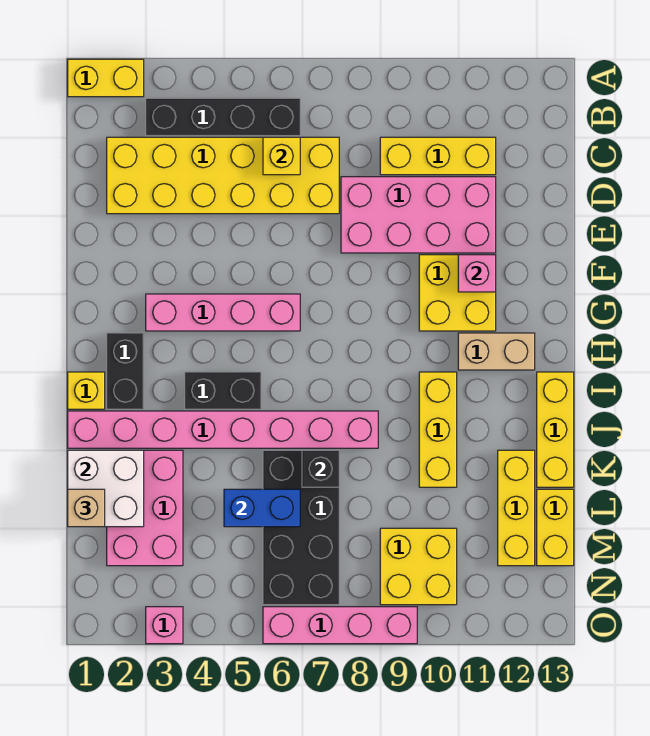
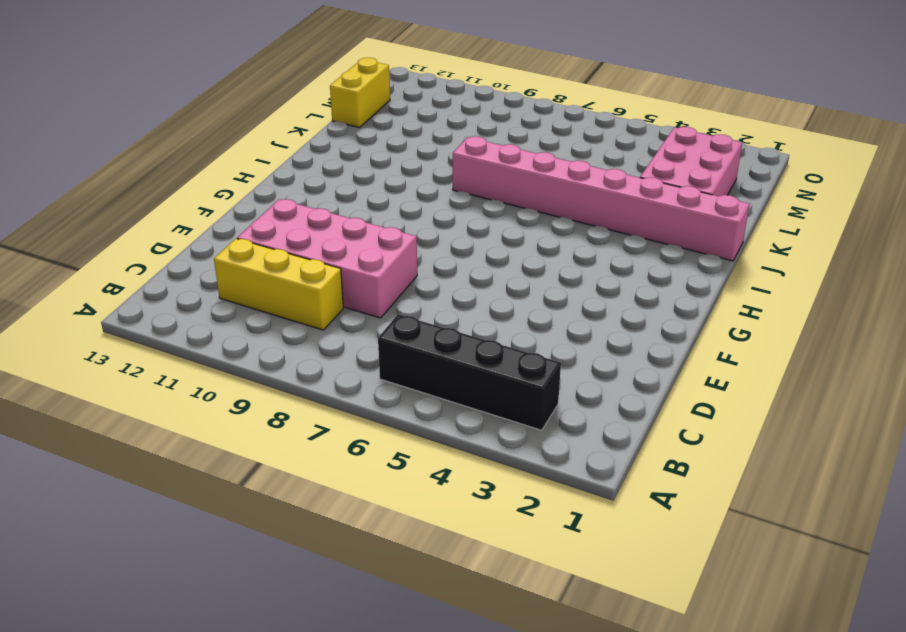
none -> yellow brick A1:A2 level 1
none -> yellow brick C2:D7 level 1
none -> yellow brick F10:G11 level 1

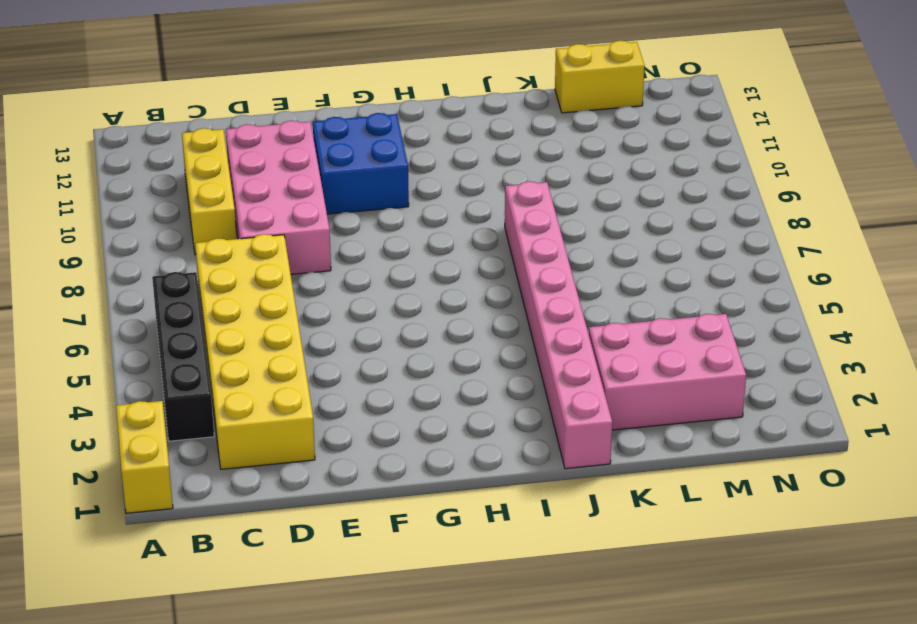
blue brick F10:G11 level 1 -> yellow brick F10:G11 level 1
none -> pink brick G3:G6 level 1
none -> black brick H2:I2 level 1
none -> tan brick H11:H12 level 1

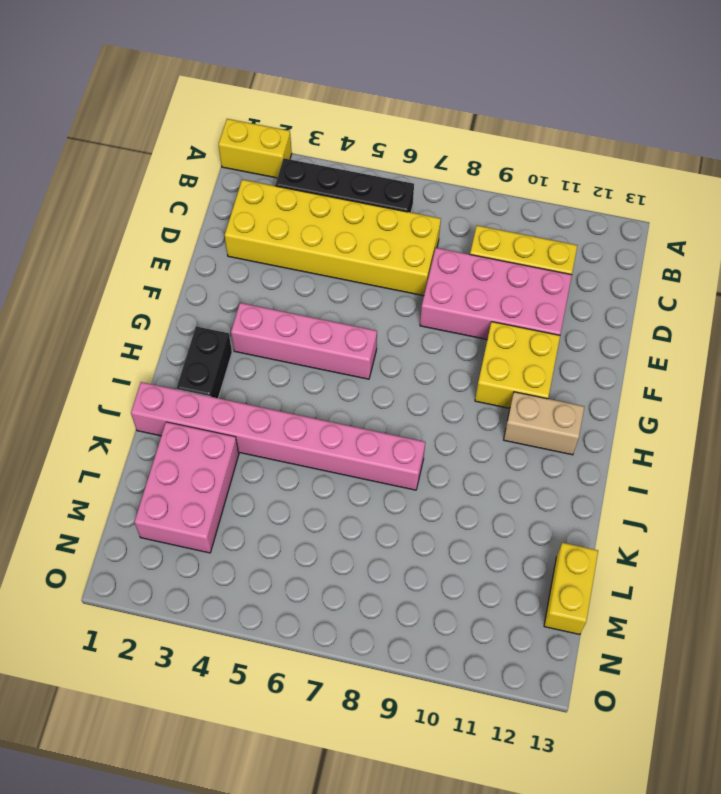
none -> yellow brick I1 level 1
none -> black brick I4:I5 level 1
none -> yellow brick I10:K10 level 1

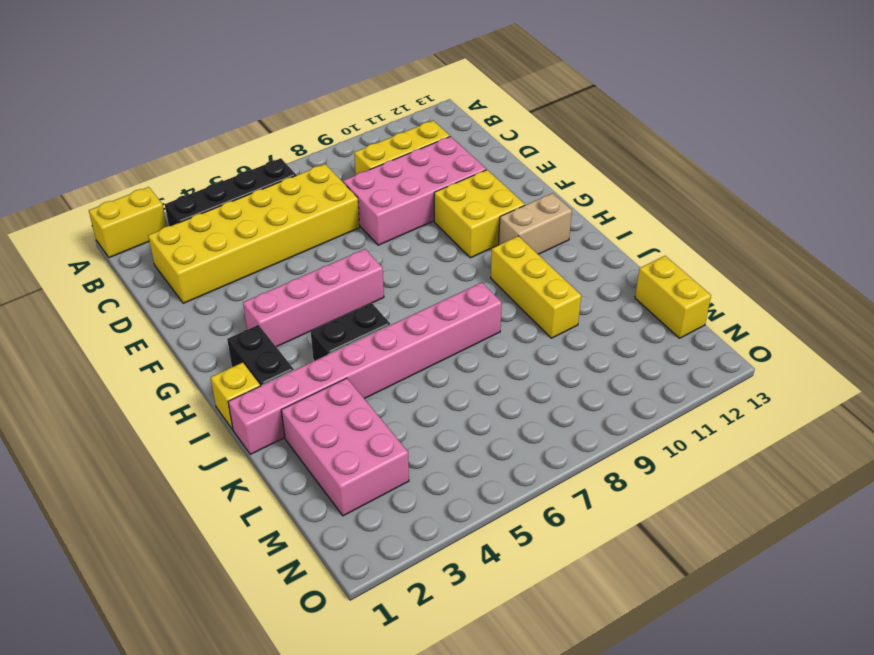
none -> yellow brick I13:K13 level 1
none -> black brick K6:N7 level 1
none -> yellow brick K12:M12 level 1

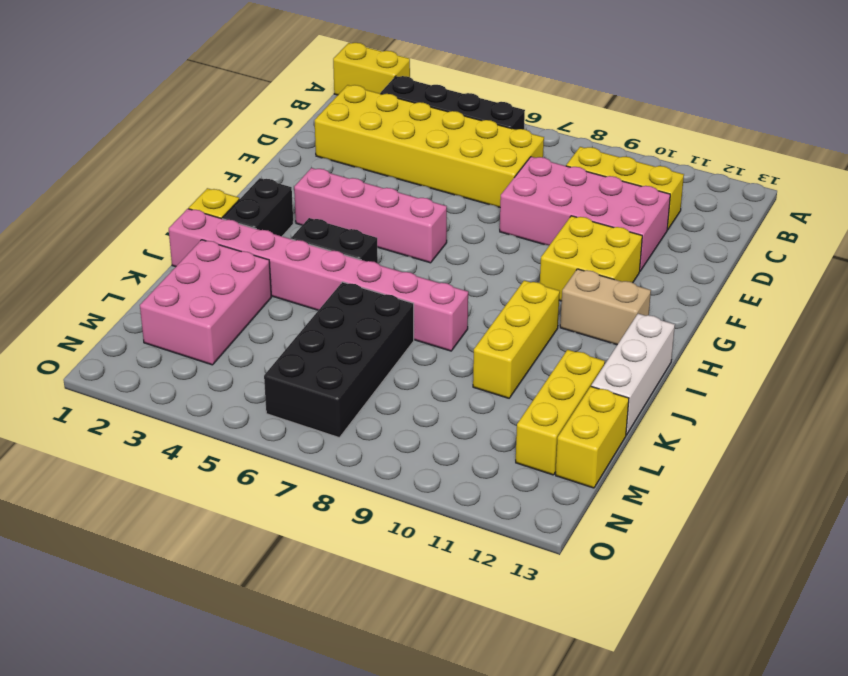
white brick I13:K13 level 1 -> yellow brick I13:K13 level 1
none -> yellow brick M9:N10 level 1
none -> pink brick O3 level 1
none -> pink brick O6:O9 level 1

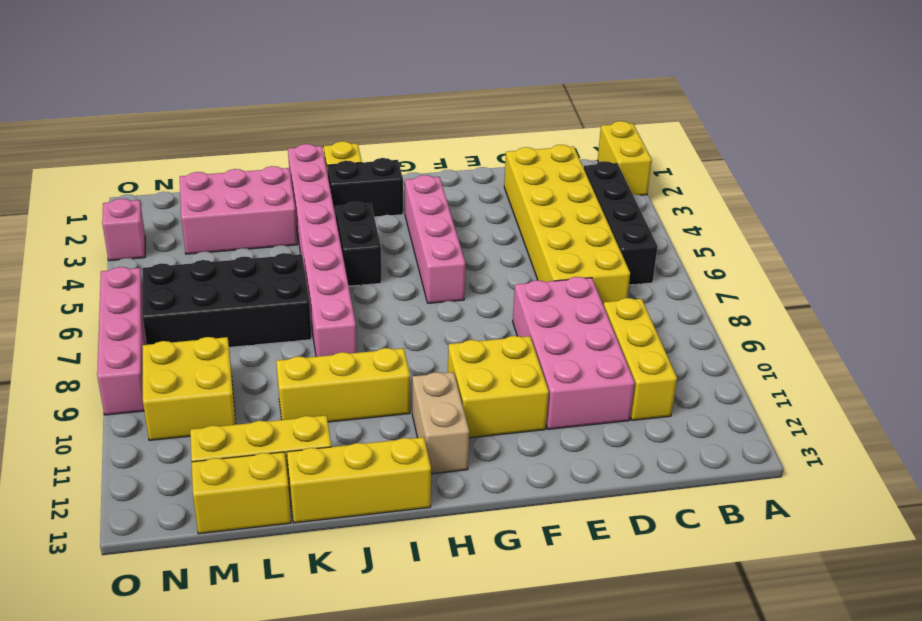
none -> yellow brick C6 level 2
none -> pink brick F11 level 2
none -> white brick K1:L2 level 2

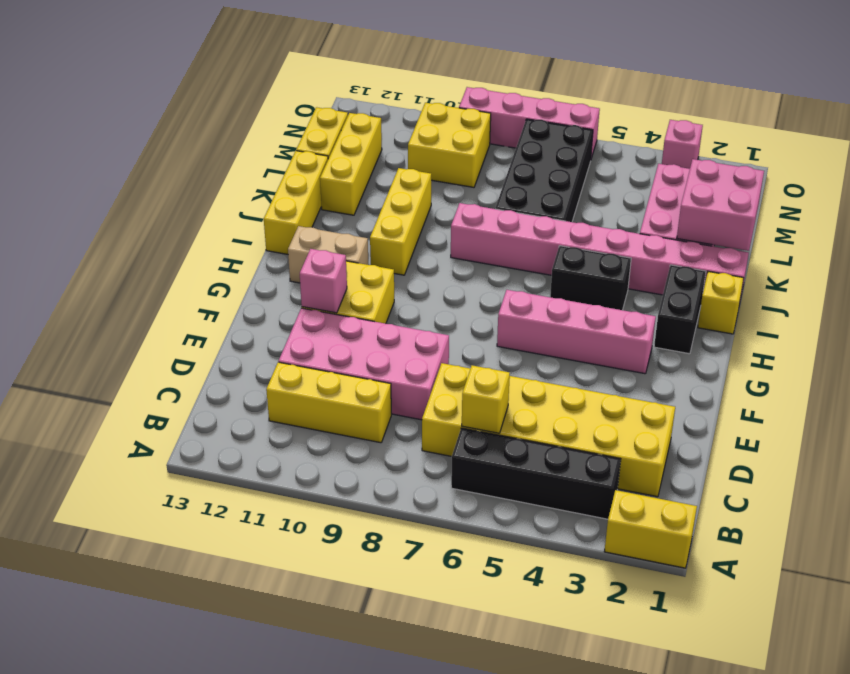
pink brick K1:L2 level 2 -> white brick K1:L2 level 2
none -> black brick K7 level 2
none -> blue brick L5:L6 level 2
none -> tan brick L1 level 3

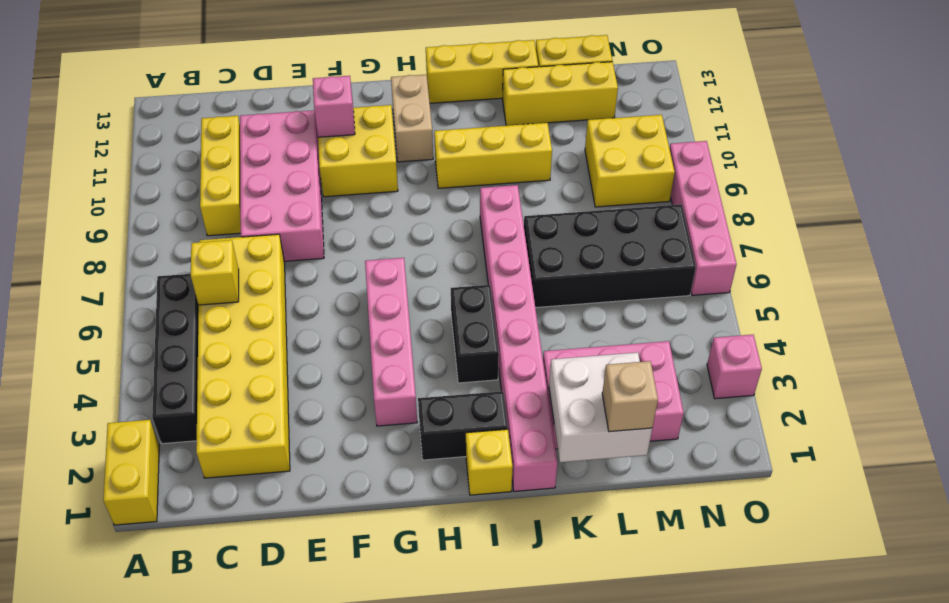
none -> black brick K7 level 2
none -> blue brick L5:L6 level 2

